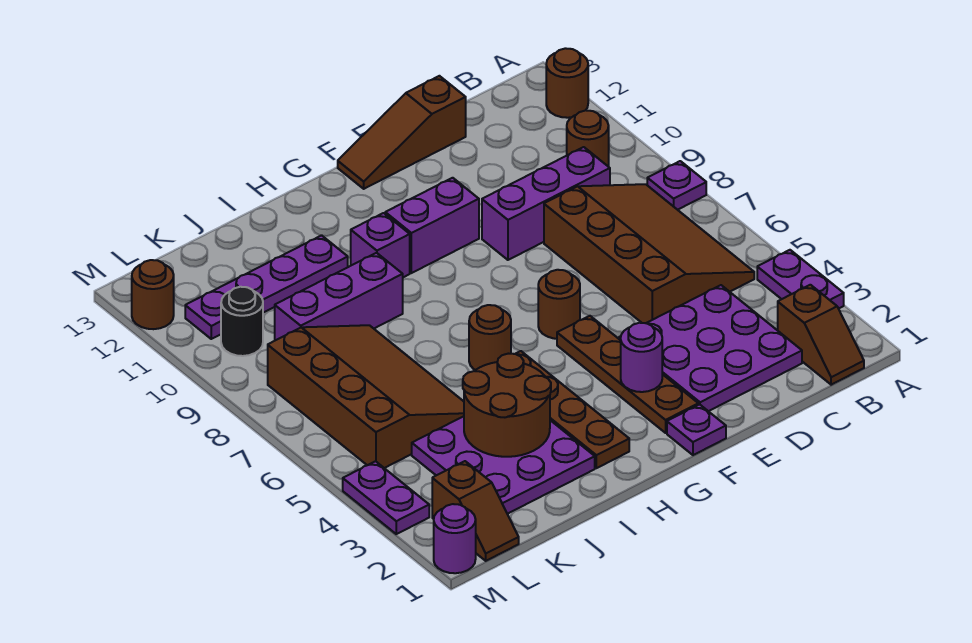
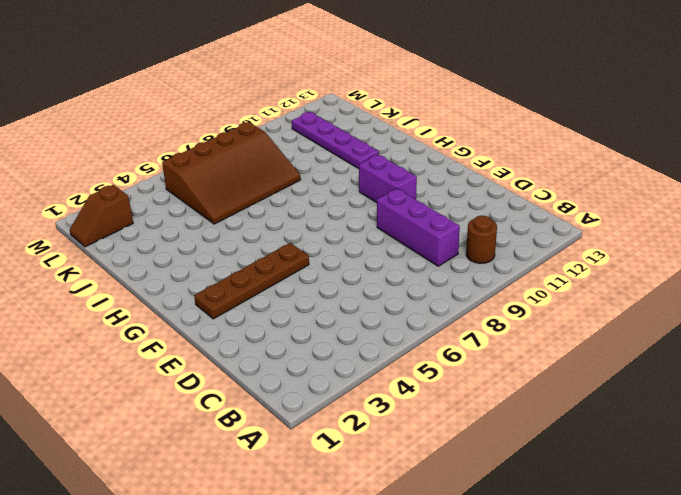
none -> purple plate A3:A4 level 1
none -> purple plate A8 level 1
none -> brown round brick A12 level 1

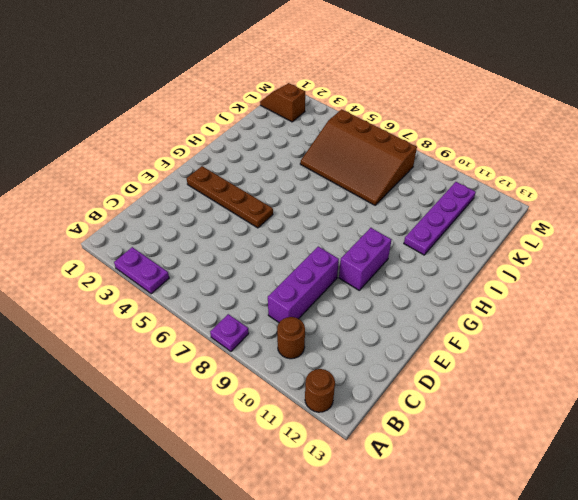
none -> brown slope B1:B2 level 1 top 2
none -> brown slope B5:D8 level 1 top D
none -> purple plate C2:E4 level 1

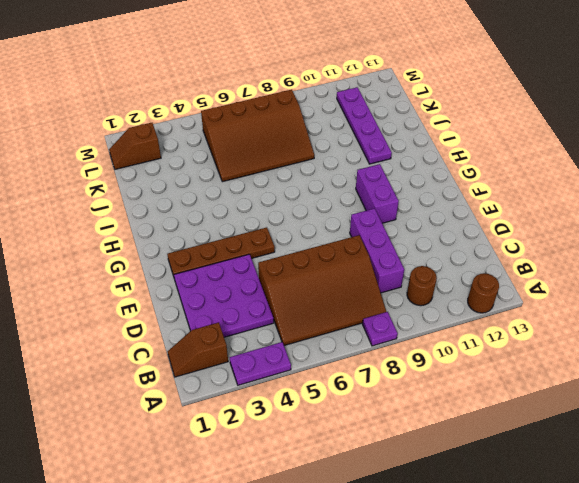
none -> brown slope D13:F13 level 1 top D
none -> purple plate F1 level 1
none -> brown round brick F6 level 1

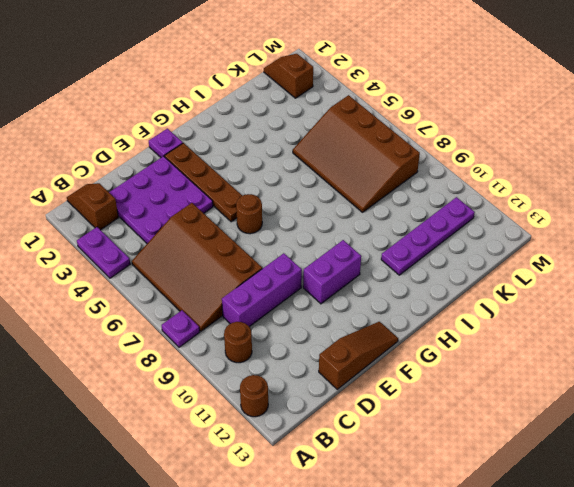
none -> brown plate H2:H5 level 1
none -> brown round brick H6 level 1
none -> purple brick H10 level 1

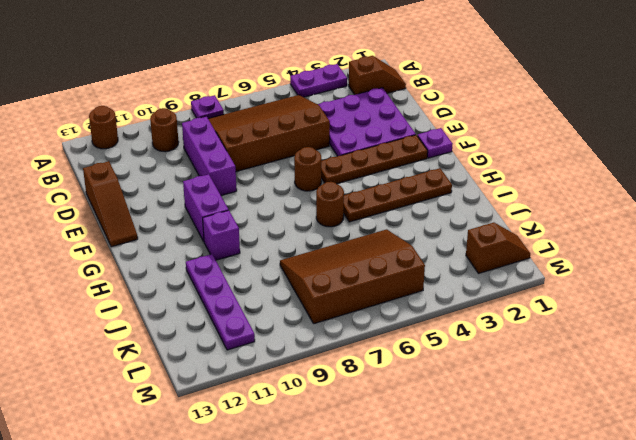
none -> purple plate I2:K4 level 1
none -> purple brick I9:K9 level 1
none -> black round brick L10 level 1

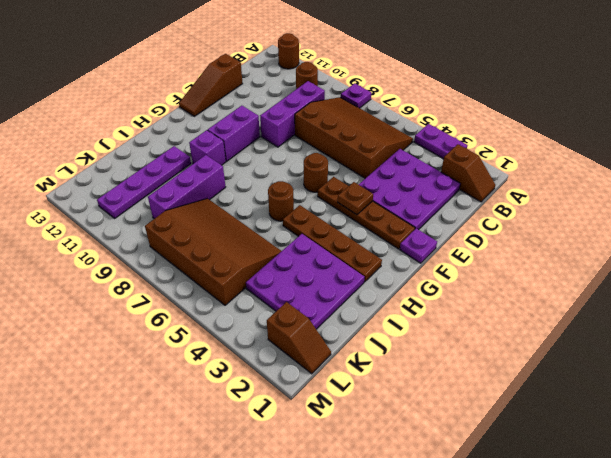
brown plate F4 level 2 -> none
none -> black round brick L10 level 1
none -> purple round brick M1 level 1
none -> purple plate M3:M4 level 1

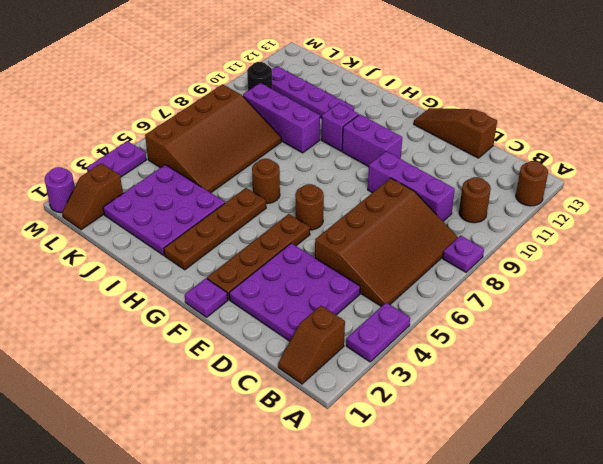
none -> brown round brick M12 level 1
none -> purple round brick F3 level 2
none -> brown round brick I3:J4 level 2

